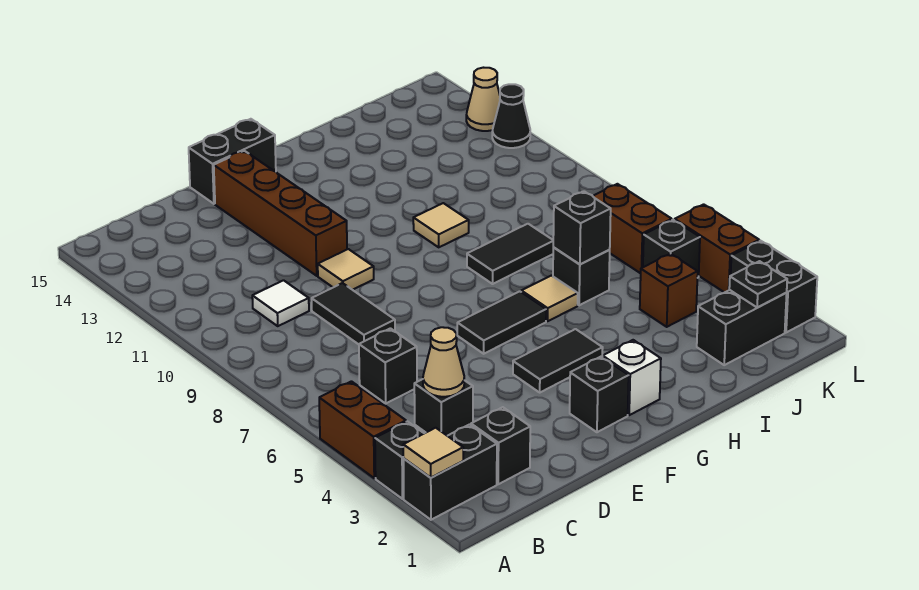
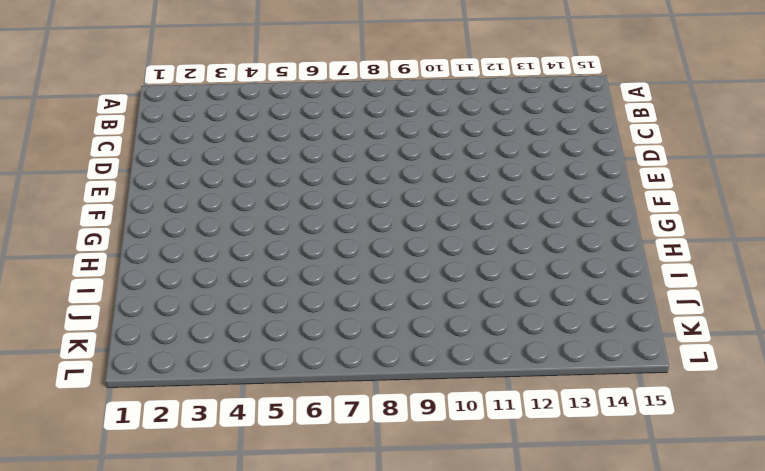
none -> black brick A2:B2 level 1
none -> black brick A3 level 1
none -> brown brick A4:A5 level 1
none -> black brick C2 level 1

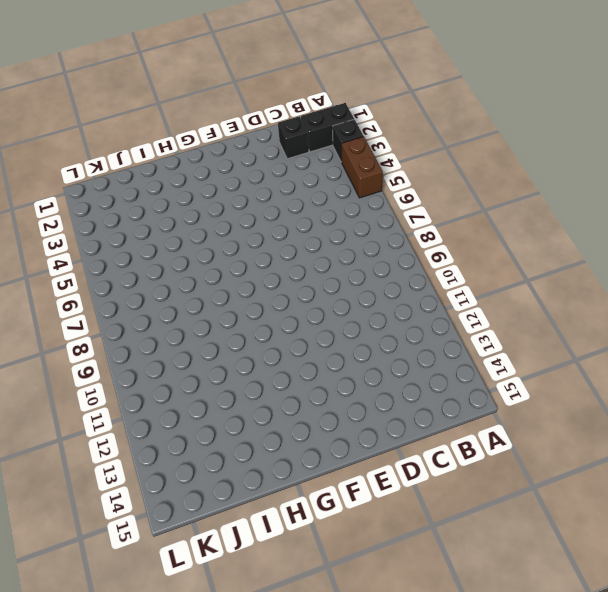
none -> black brick C4 level 1
none -> black brick C6 level 1
none -> white tile C10 level 1
none -> black tile D8:D9 level 1

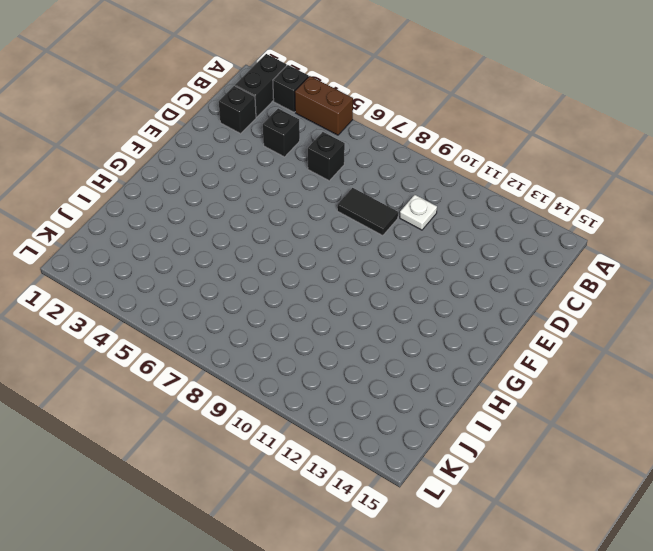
white plate C10 level 1 -> white tile C10 level 1
none -> tan tile E10 level 1
none -> brown brick E11:E14 level 1
none -> black brick E15:F15 level 1
none -> black brick F2 level 1

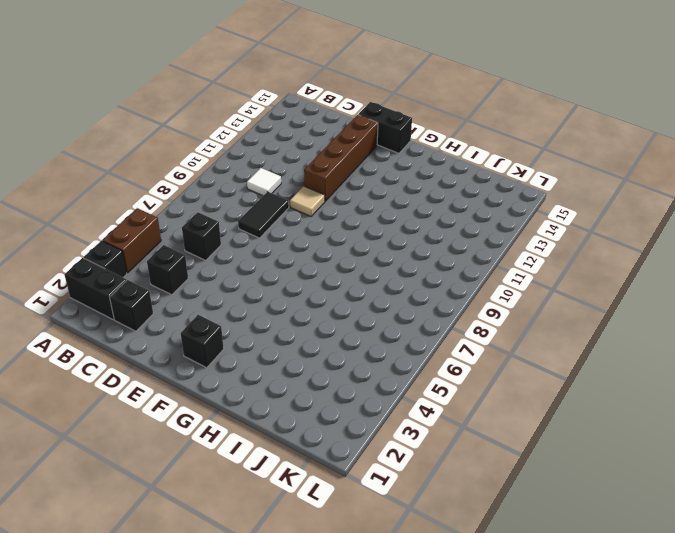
none -> black tile F4:G4 level 1
none -> black tile F6:G6 level 1
none -> white brick G2 level 1
none -> tan tile H6 level 1

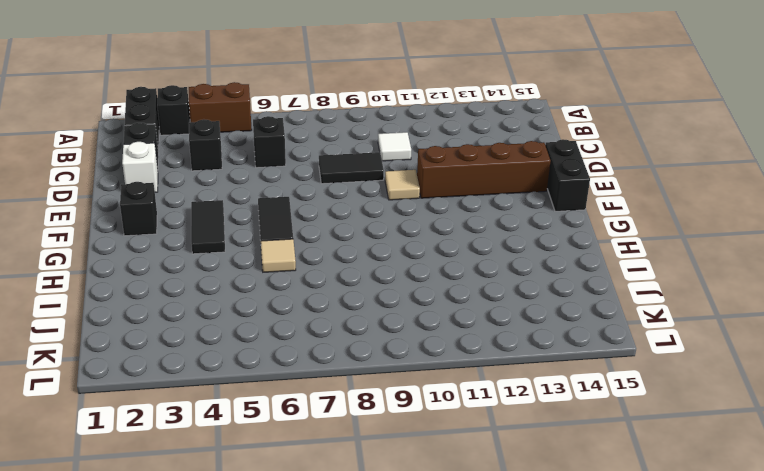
white brick D2 level 1 -> white brick G2 level 1
none -> black tile H8:I8 level 1
none -> tan tile H10 level 1
none -> black brick I6 level 1
none -> black brick J2:K2 level 1

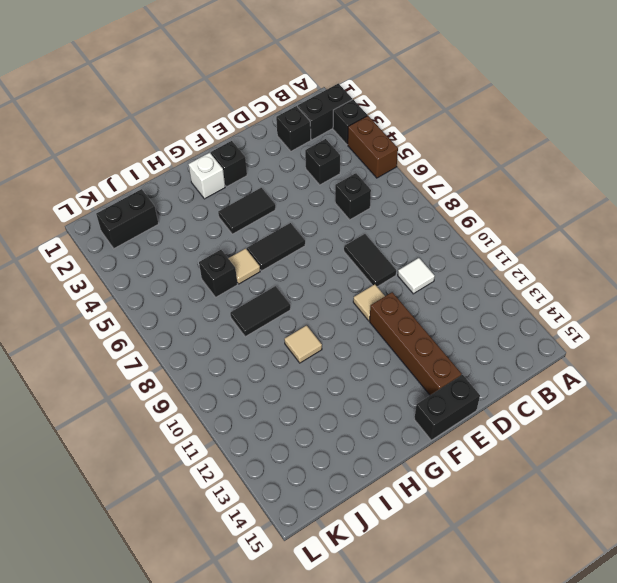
none -> brown brick J4 level 1
none -> black brick K5 level 1
none -> brown brick K6:K7 level 1
none -> black brick L2:L3 level 1

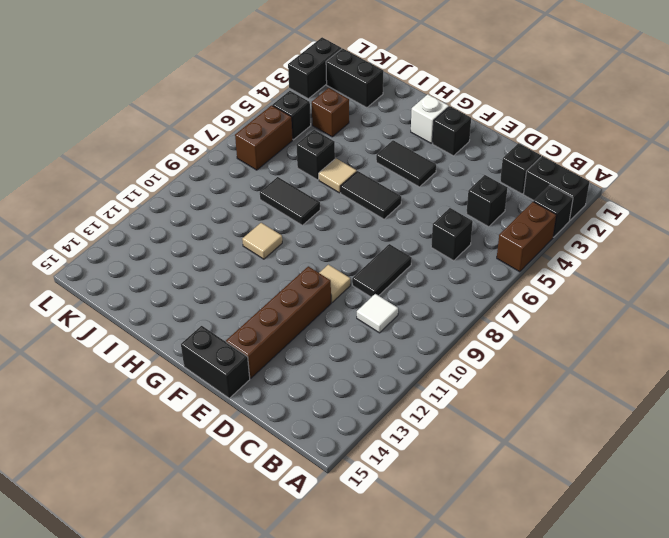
none -> brown brick L4:L5 level 1
none -> black cone L12 level 1
none -> tan cone L13 level 1
none -> tan tile A2 level 2

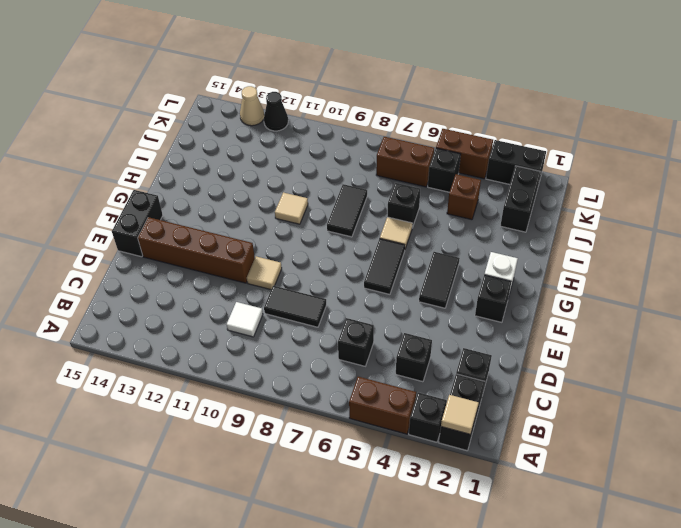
none -> tan cone C4 level 2
none -> black brick I6 level 2
none -> black plate K2 level 2

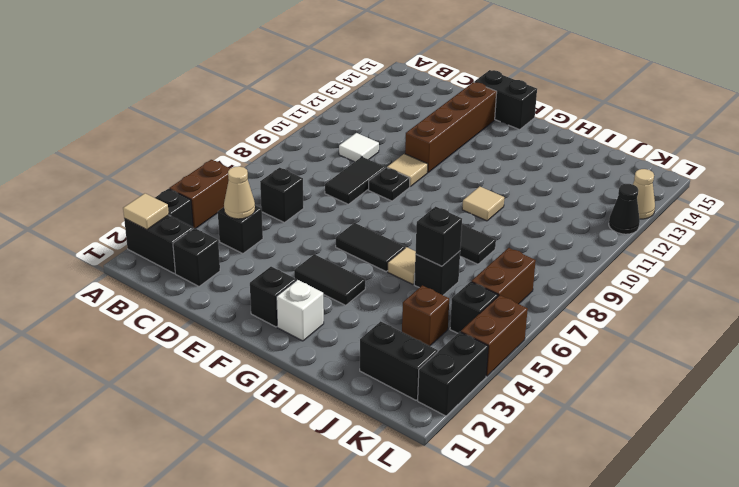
black plate E9 level 1 -> black plate K2 level 2

